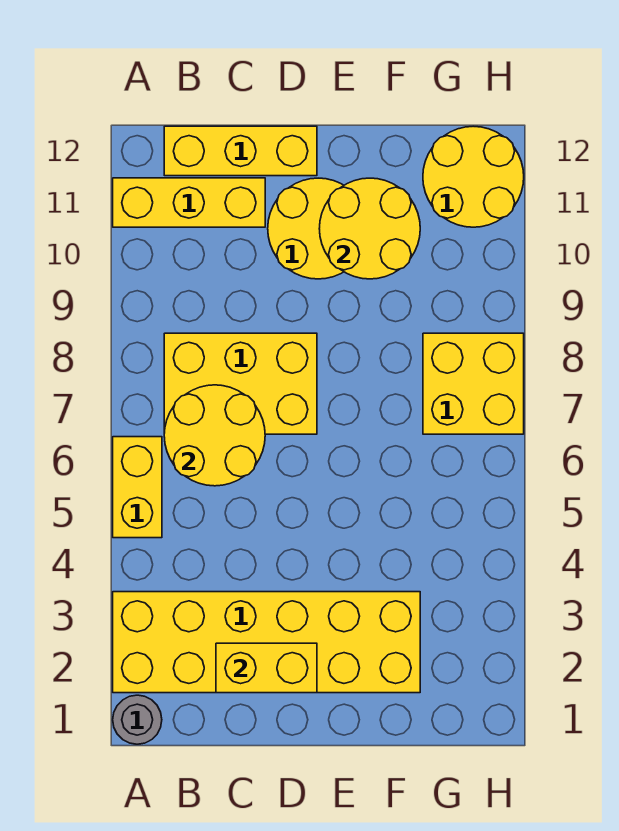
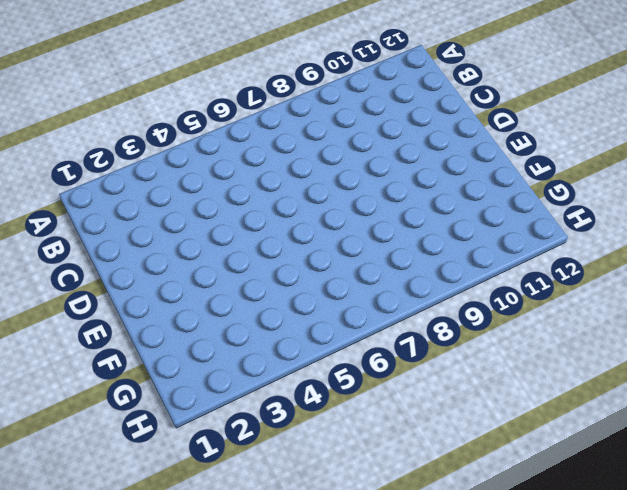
none -> grey round brick A1 level 1
none -> yellow brick A2:F3 level 1
none -> yellow brick A5:A6 level 1

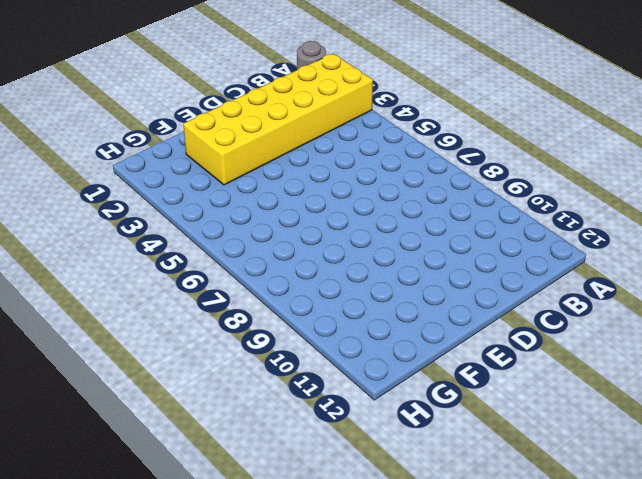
none -> yellow brick A5:A6 level 1
none -> yellow brick A11:C11 level 1
none -> yellow brick B7:D8 level 1

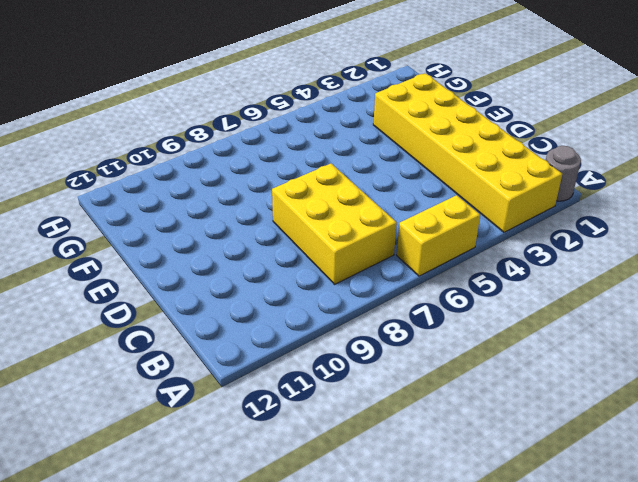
none -> yellow brick A11:C11 level 1
none -> yellow brick B12:D12 level 1
none -> yellow round brick D10:E11 level 1

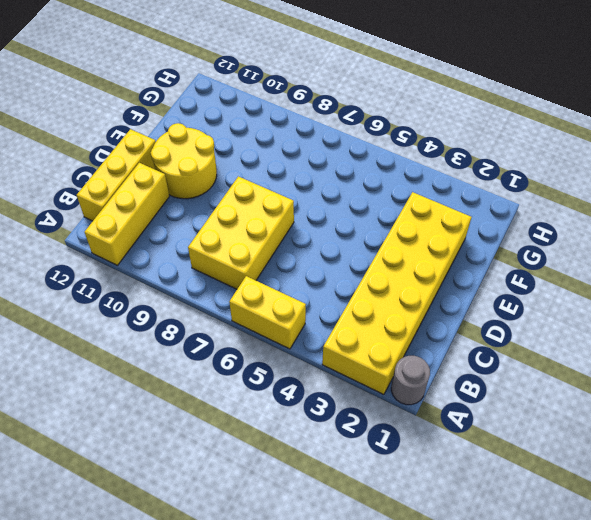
none -> yellow brick G7:H8 level 1
none -> yellow round brick G11:H12 level 1
none -> yellow round brick B6:C7 level 2

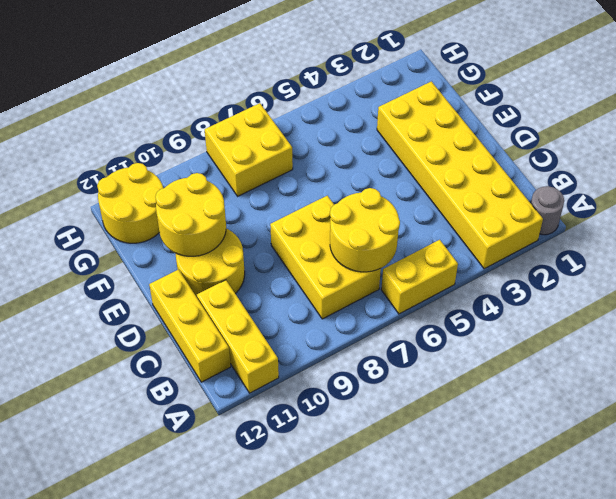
none -> yellow brick C2:D2 level 2

